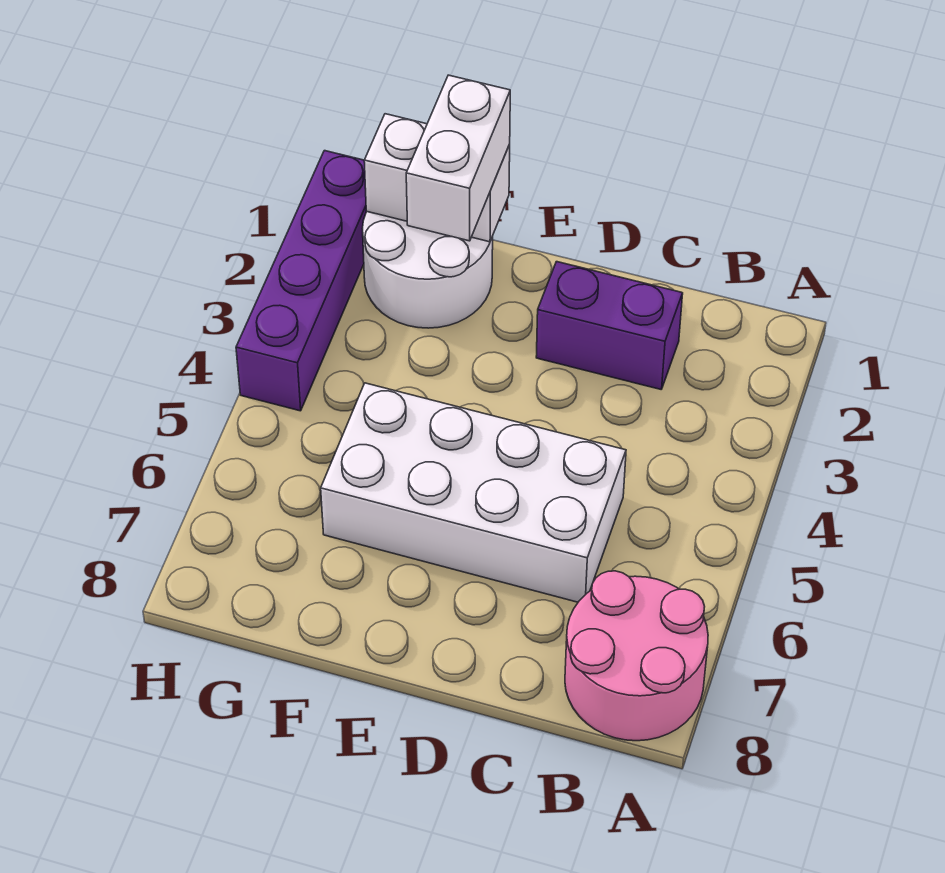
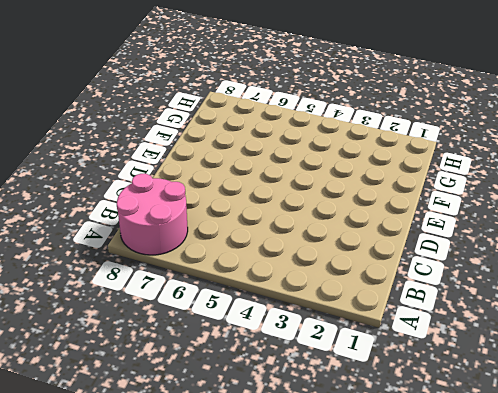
none -> purple brick C2:D2 level 1
none -> white brick C5:F6 level 1

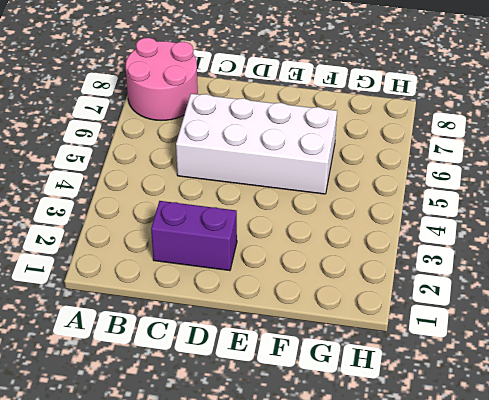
none -> white round brick F1:G2 level 1
none -> purple brick H1:H4 level 1

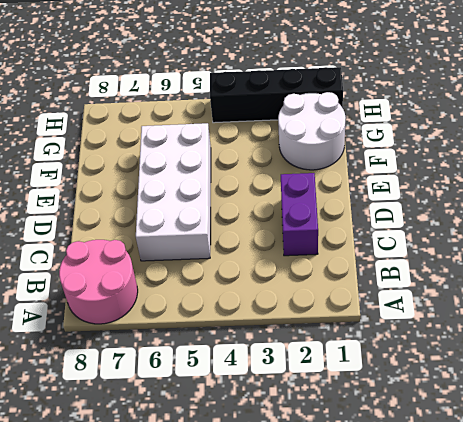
black brick H1:H4 level 1 -> purple brick H1:H4 level 1
none -> white brick F1:G1 level 2
none -> white brick F1:F2 level 3

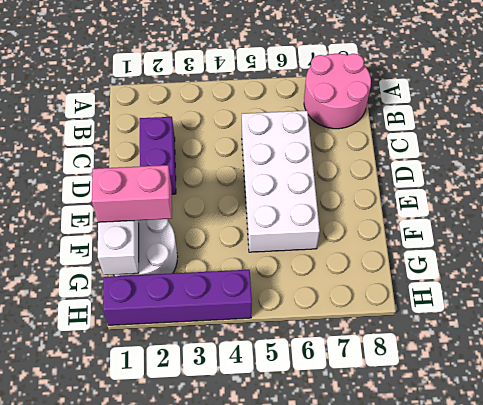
pink brick F1:F2 level 3 -> white brick F1:F2 level 3

